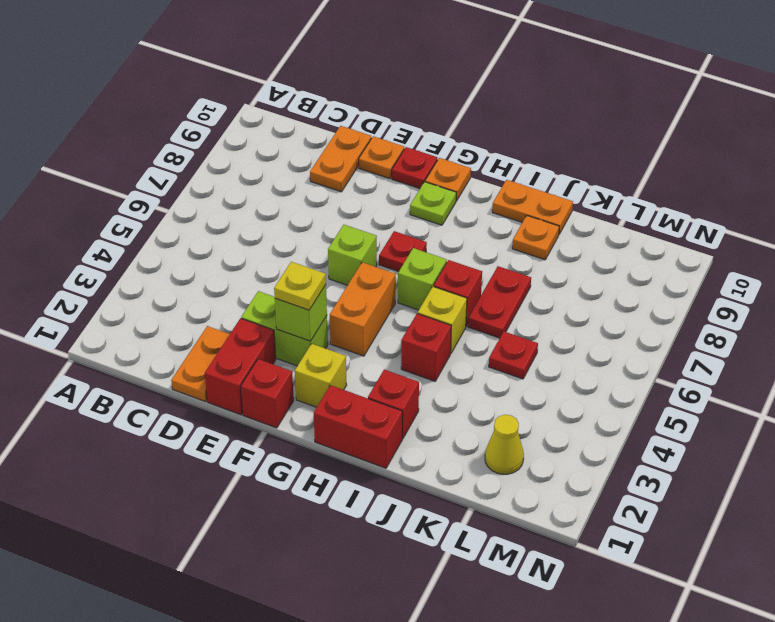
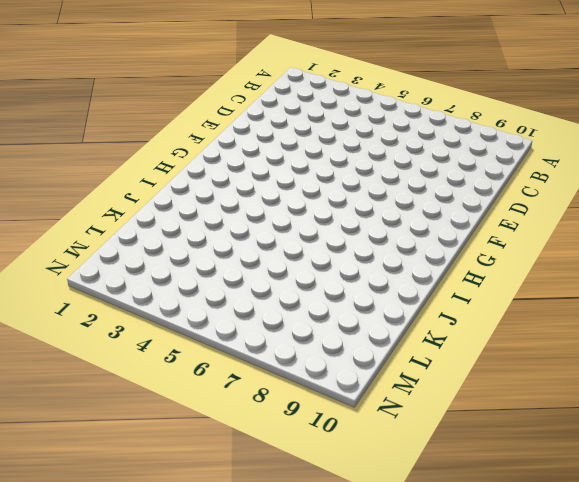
none -> orange plate D1:D2 level 1
none -> orange plate D9:D10 level 1
none -> red brick E1:E2 level 1

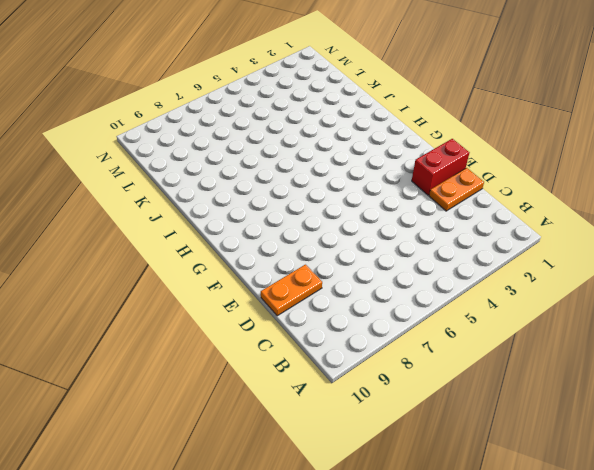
none -> lime brick E3:F3 level 1
none -> orange plate E10 level 1
none -> red brick F1 level 1

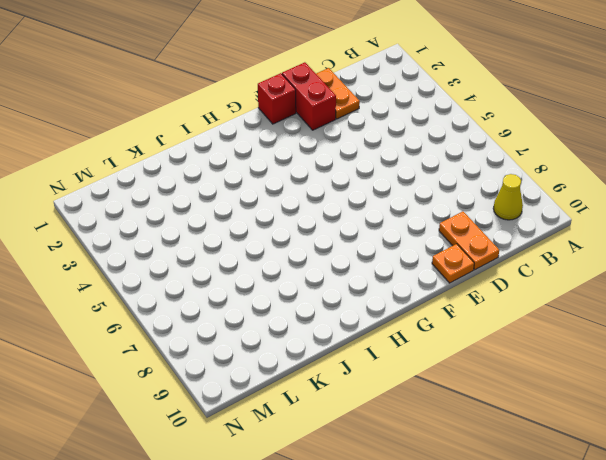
yellow cone B9 level 1 -> yellow cone L2 level 1
none -> lime brick E3:F3 level 1
none -> lime brick F6 level 1
none -> red plate F10 level 1

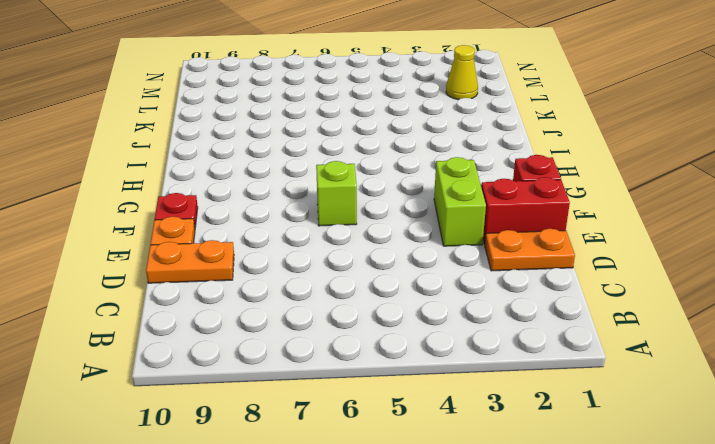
none -> yellow brick G2 level 1
none -> orange brick G4:G5 level 1
none -> red plate G7 level 1

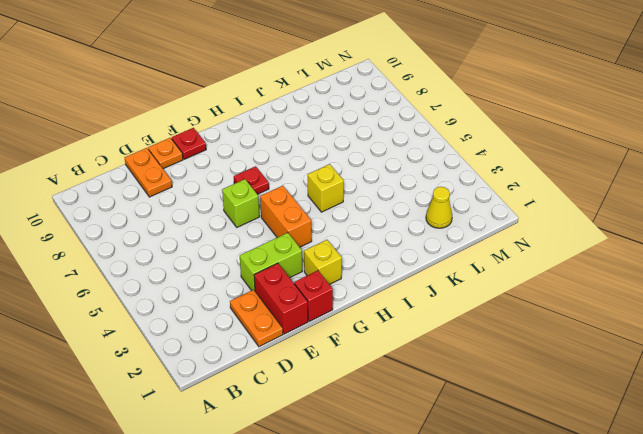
none -> lime plate G9 level 1
none -> orange plate G10 level 1
none -> red brick H1:I1 level 1

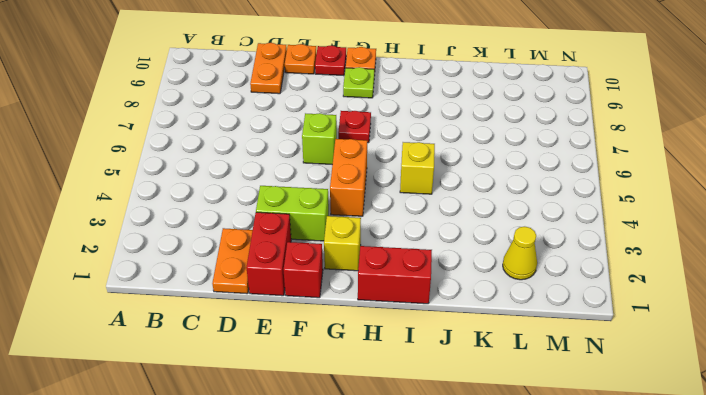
none -> lime brick H6 level 1
none -> red brick I2 level 1
none -> red brick I4 level 1

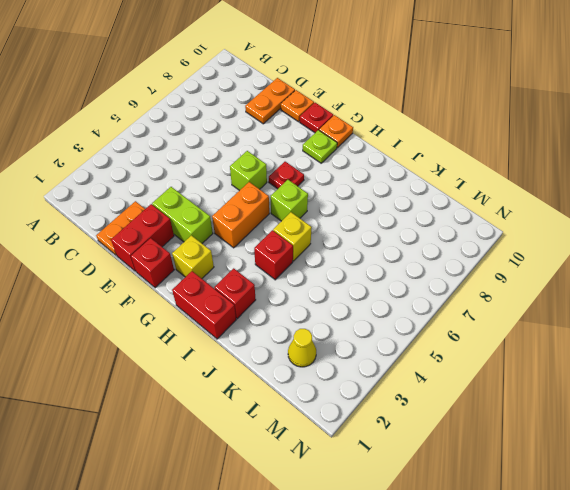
none -> red brick I6 level 1
none -> orange plate I10:J10 level 1
none -> red plate J6:J7 level 1

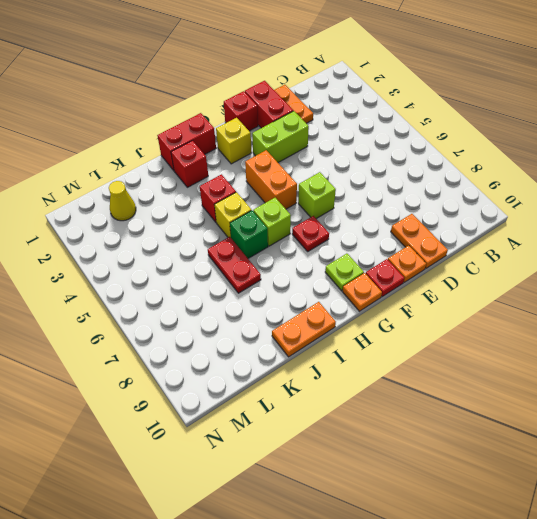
green brick I6 level 1 -> red brick I6 level 1
none -> orange plate J9 level 1
none -> red plate K5 level 1
none -> lime brick F3 level 2

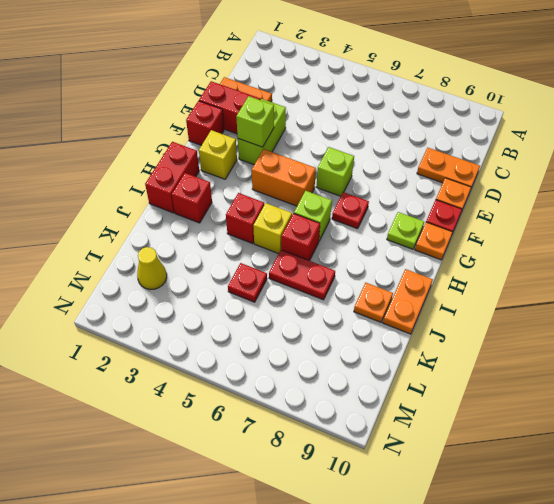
none -> yellow plate F3 level 3

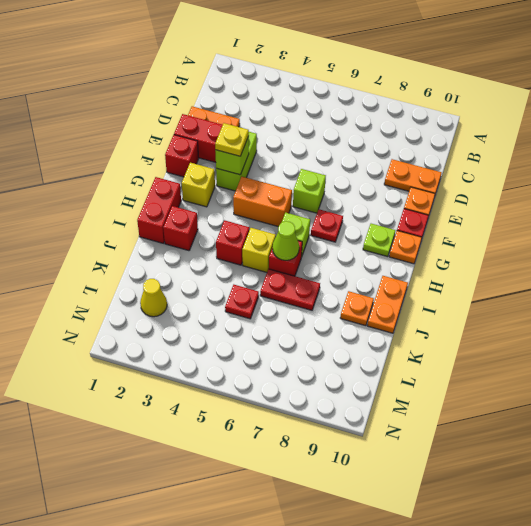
lime cone I6 level 2 -> none

